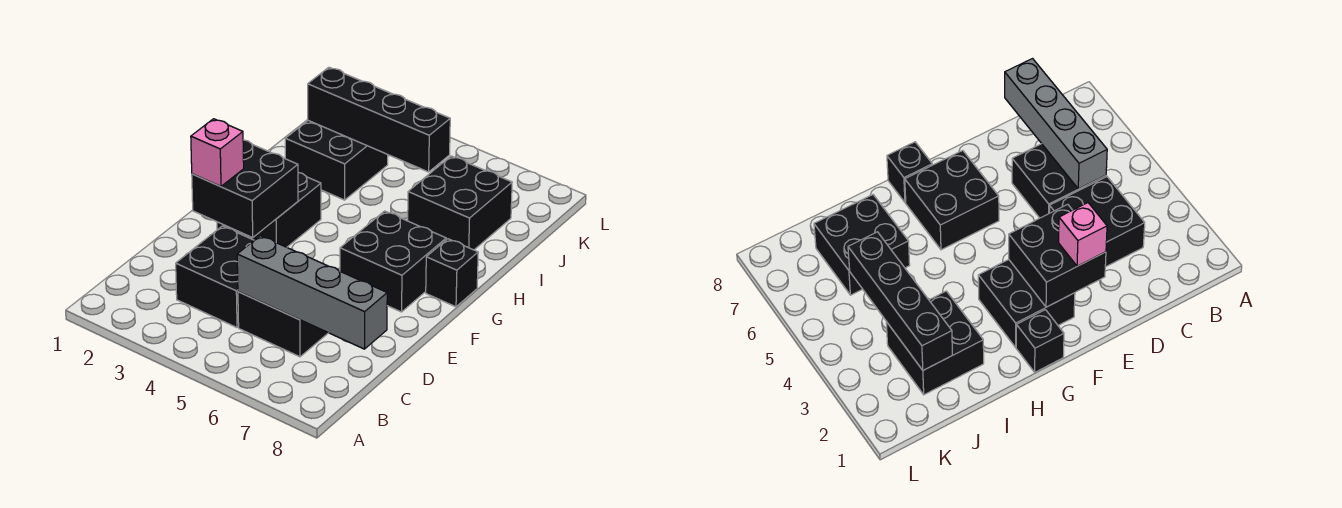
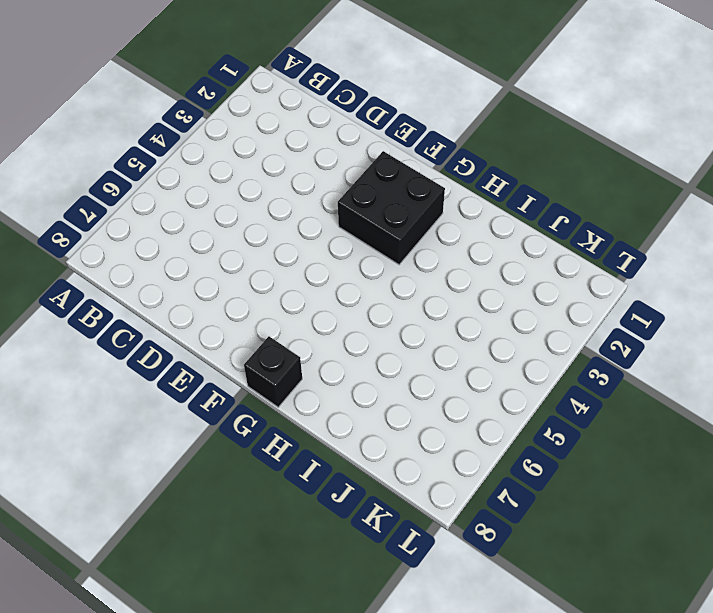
none -> black brick C3:D4 level 1
none -> black brick C5:D6 level 1
none -> black brick F6:G7 level 1

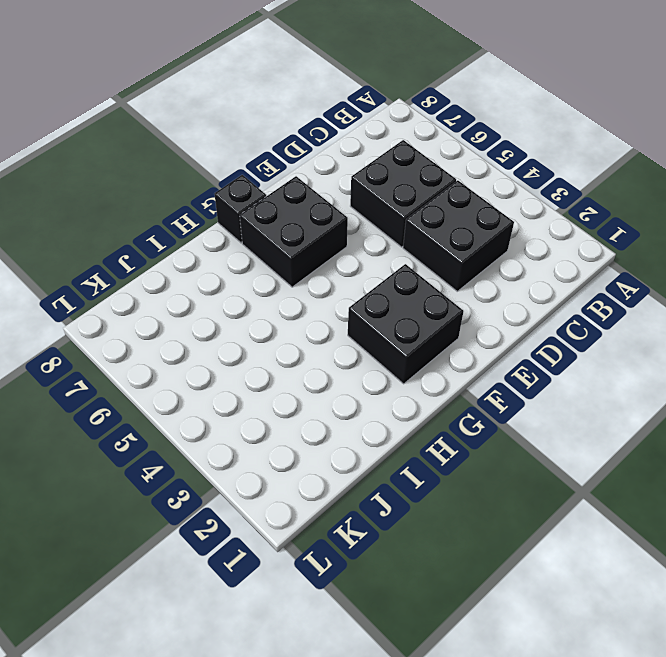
none -> black brick G1 level 1
none -> black brick I2:J3 level 1
none -> black brick I6:J7 level 1

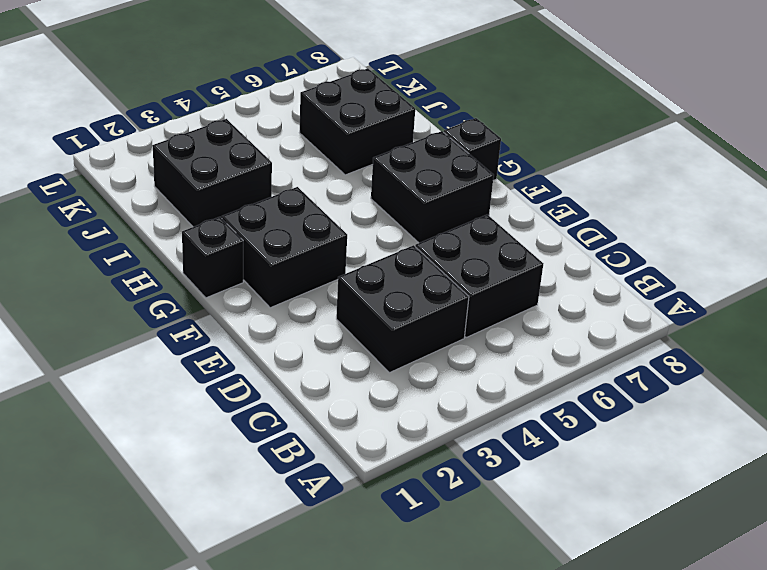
none -> grey brick C5:C8 level 2
none -> black brick E2:F3 level 2
none -> black brick J2:J5 level 2

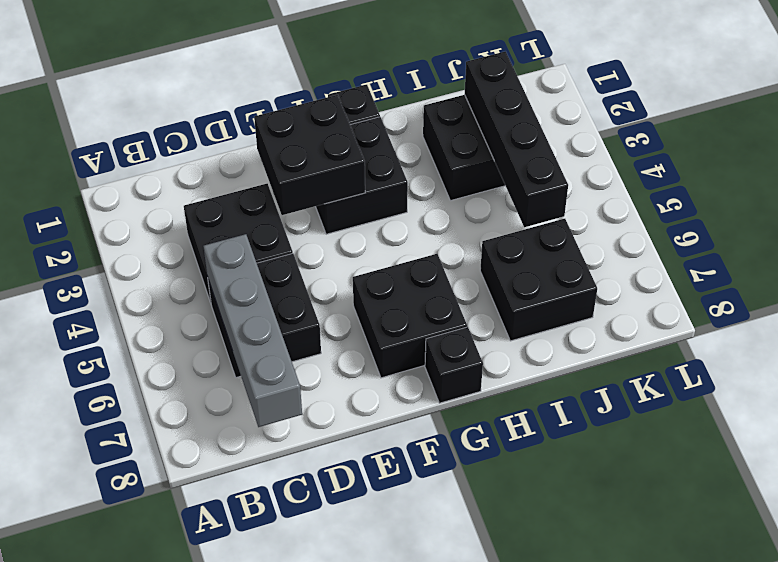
none -> pink brick E2 level 3

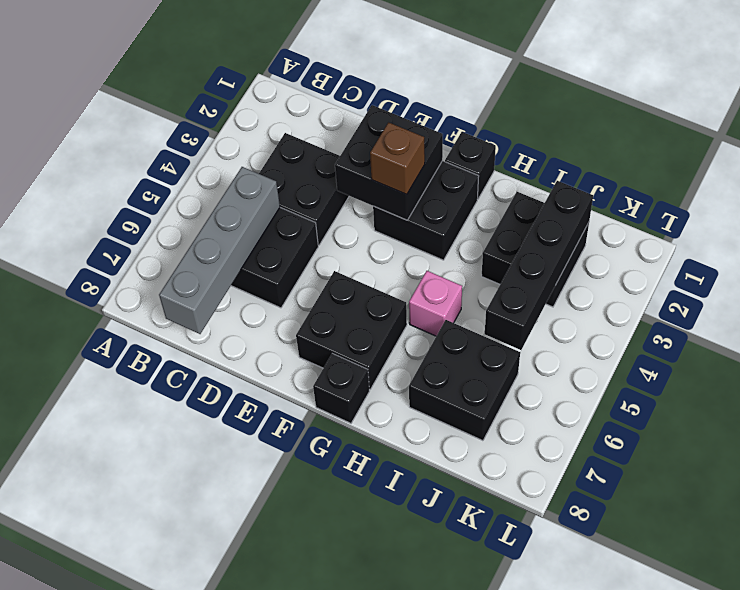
brown brick F3 level 3 -> none
pink brick H5 level 1 -> pink brick E2 level 3

